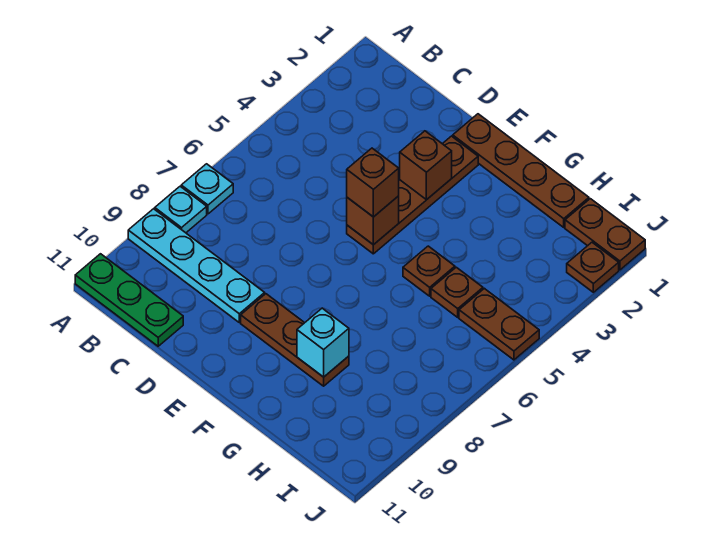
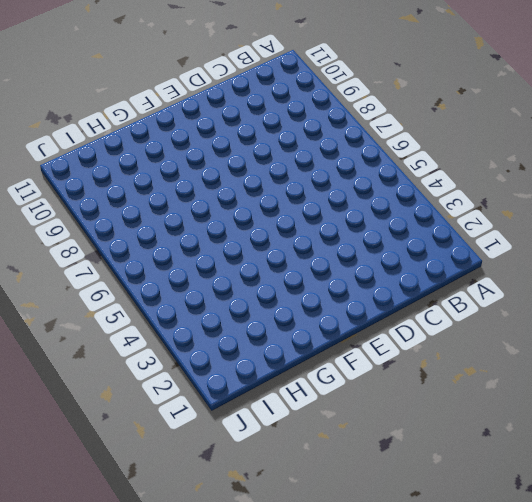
none -> cyan plate A7 level 1
none -> cyan plate A8 level 1
none -> cyan plate A9:D9 level 1

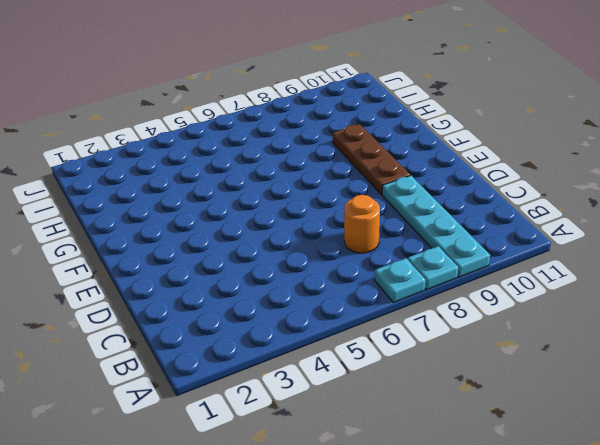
orange round brick C7 level 1 -> none
none -> green plate A11:C11 level 1
none -> brown plate E1:H1 level 1
none -> brown plate E2:E5 level 1

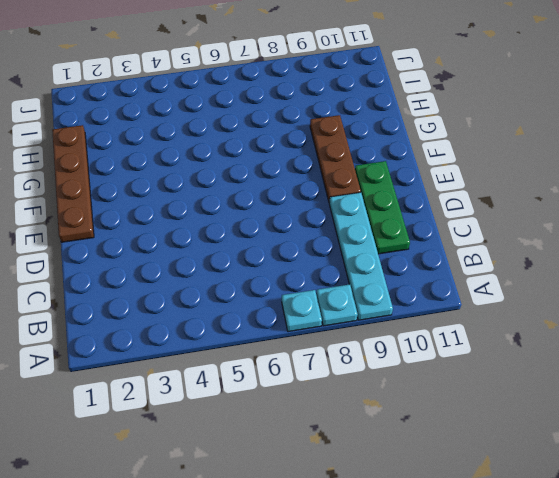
green plate C10:E10 level 1 -> green plate A11:C11 level 1
none -> brown plate E2:E5 level 1
none -> brown plate G5 level 1
none -> brown plate H5 level 1

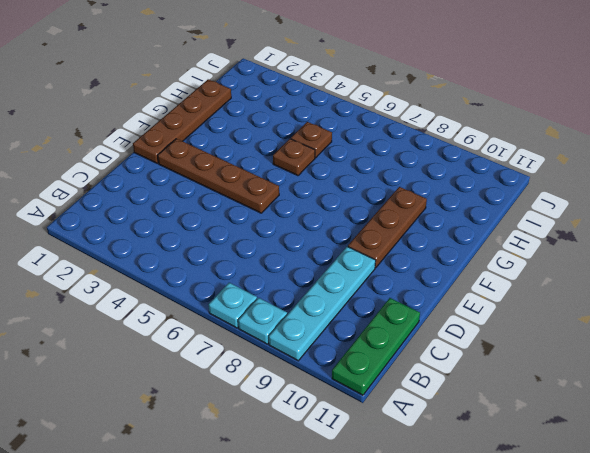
none -> brown plate I1:J1 level 1
none -> brown plate I5:J5 level 1
none -> brown plate J2 level 1

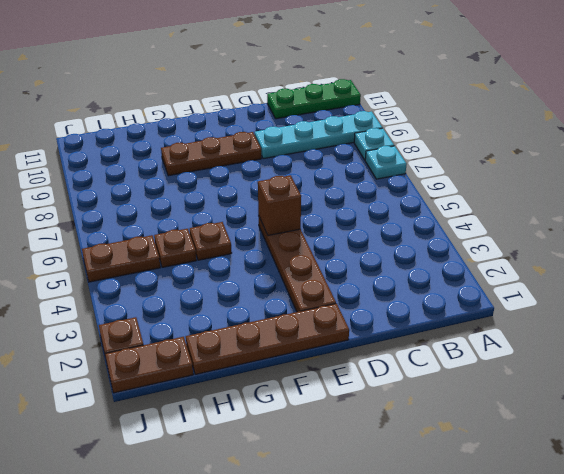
none -> brown brick E3 level 2
none -> cyan brick G9 level 2
none -> brown brick E5 level 3

